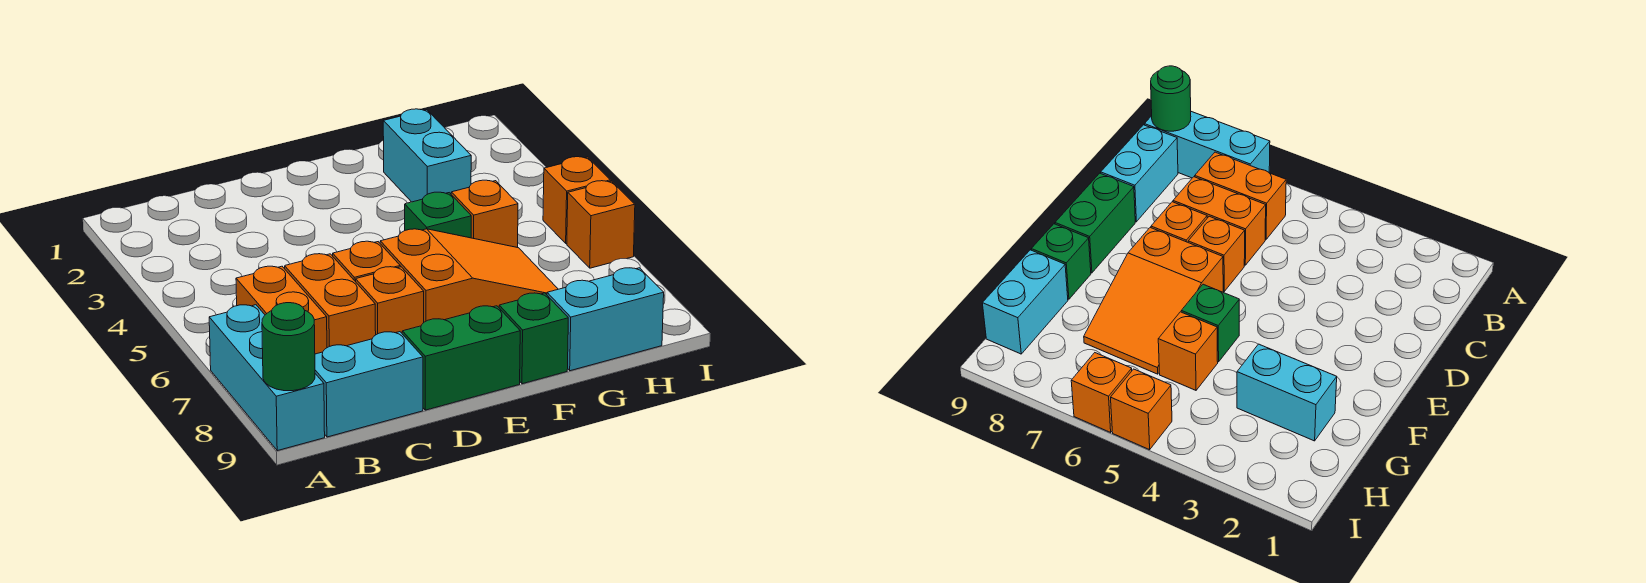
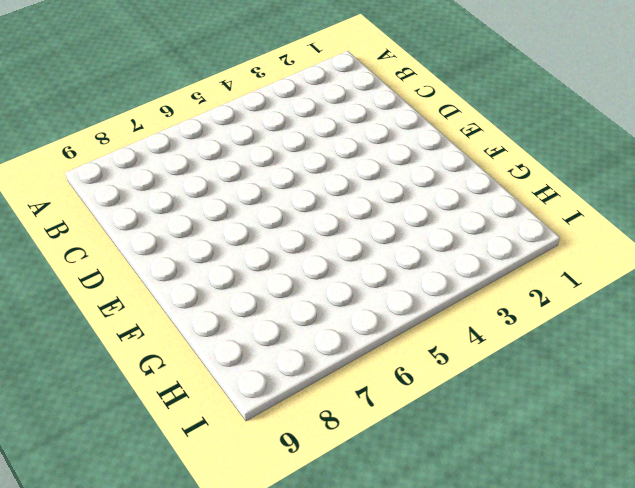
none -> cyan brick A7:A9 level 1
none -> orange brick B6:B7 level 1
none -> cyan brick B9:C9 level 1

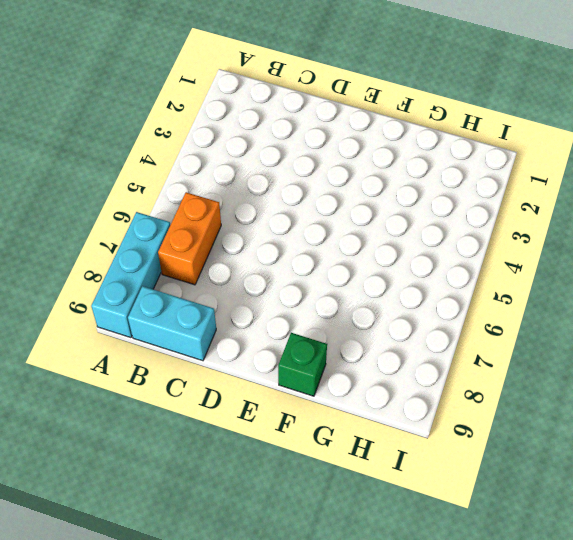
none -> orange brick C6:C7 level 1
none -> orange brick D6 level 1
none -> orange brick D7 level 1

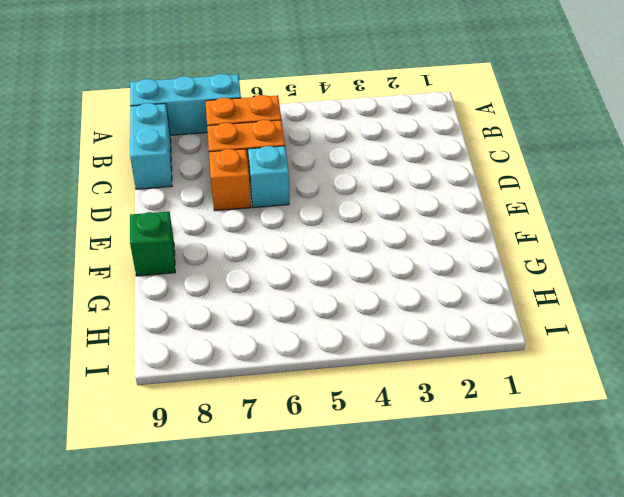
cyan brick D6 level 1 -> orange brick D6 level 1
none -> green brick D9:E9 level 1
none -> orange slope E6:G7 level 1 top E
none -> green brick F5 level 1

